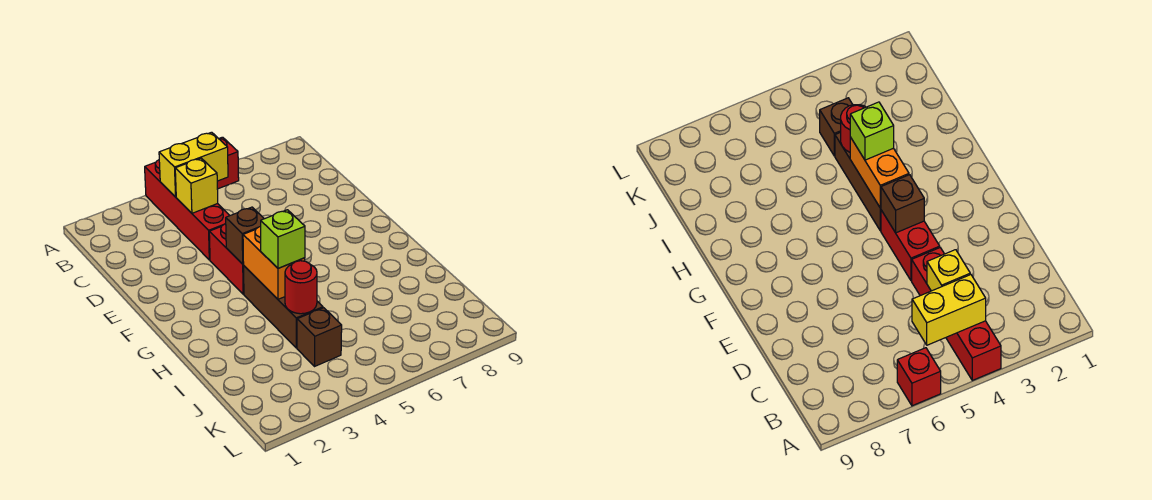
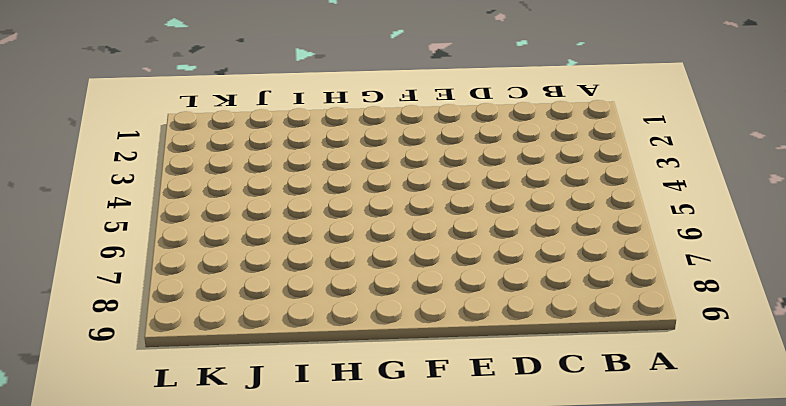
none -> red brick A4:D4 level 1
none -> red brick A6 level 1

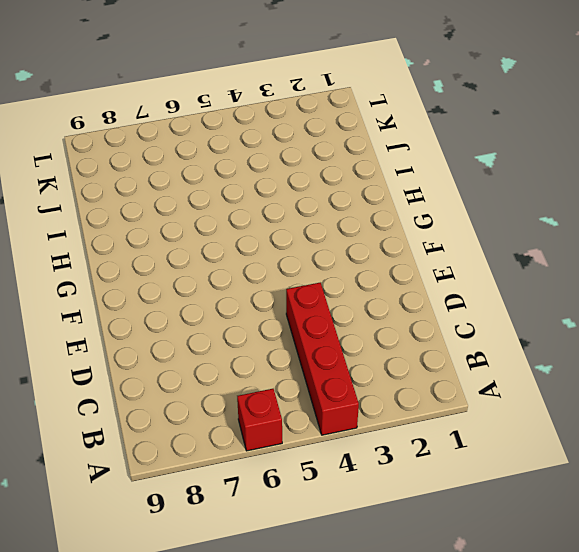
none -> red brick E4:F4 level 1
none -> brown brick G4:I4 level 1

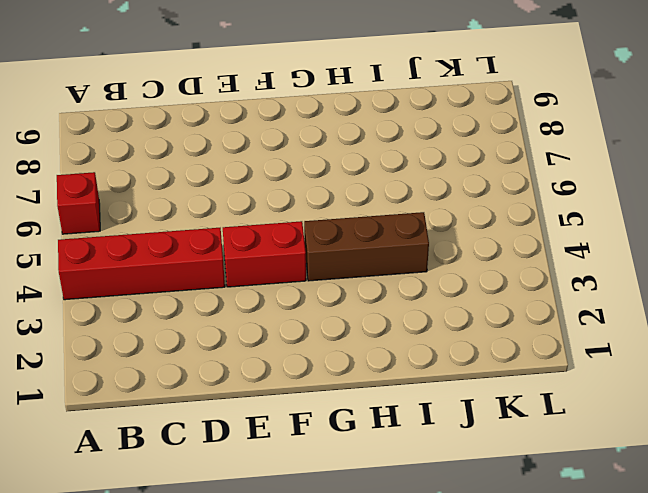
none -> brown brick J4 level 1
none -> yellow brick B4:B5 level 2

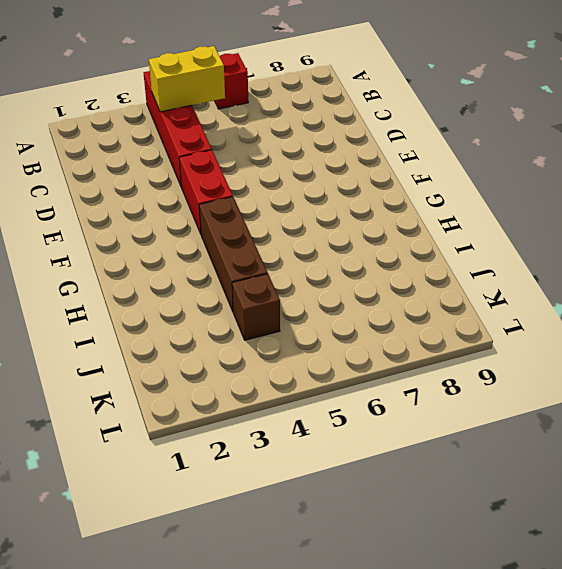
none -> yellow brick C4 level 2
none -> brown brick F4 level 2

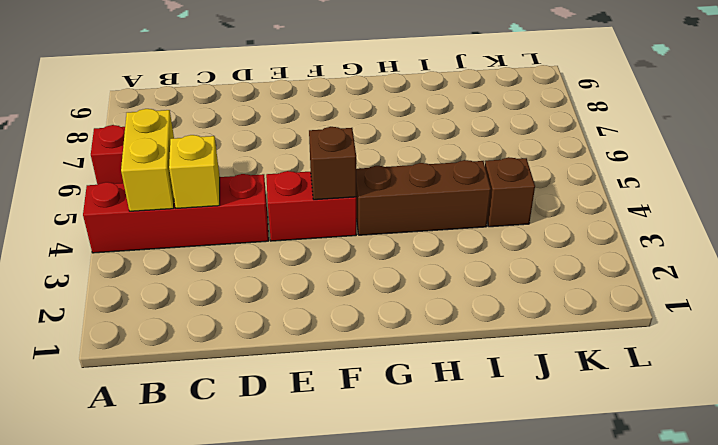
none -> orange brick G4:H4 level 2
none -> red round brick I4 level 2

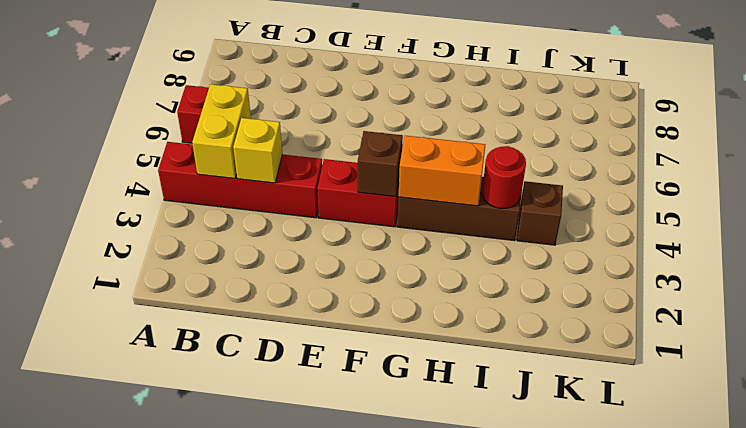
none -> lime brick H4 level 3

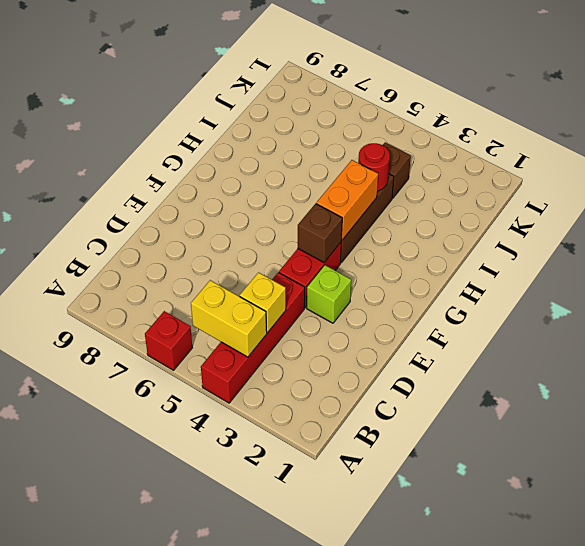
lime brick E3 level 1 -> lime brick H4 level 3

